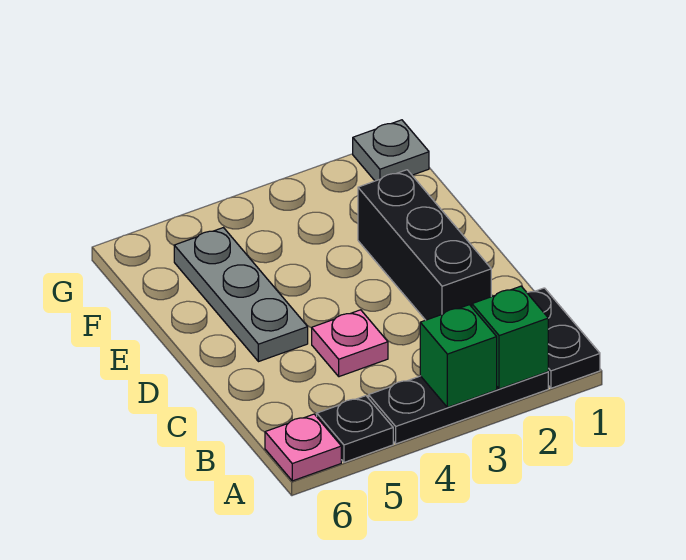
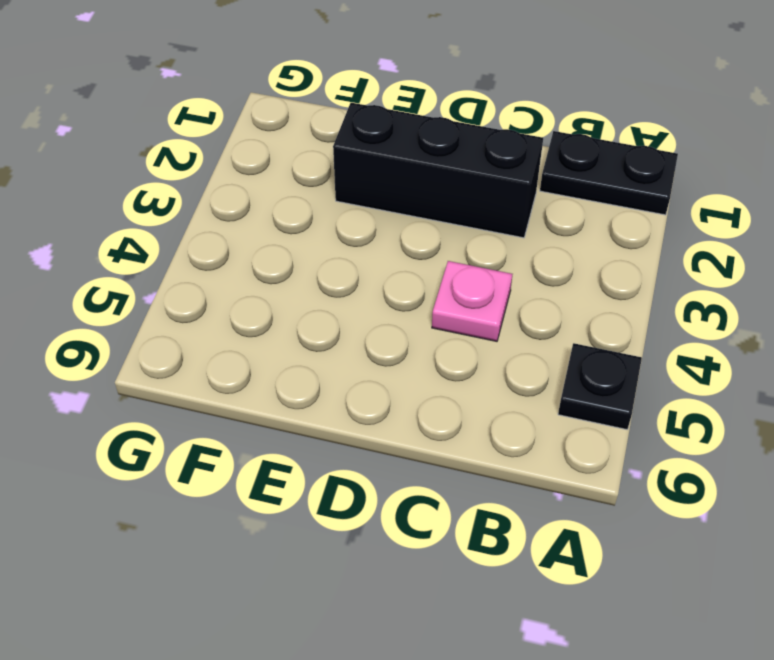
none -> black plate A2:A4 level 1
none -> pink plate A6 level 1

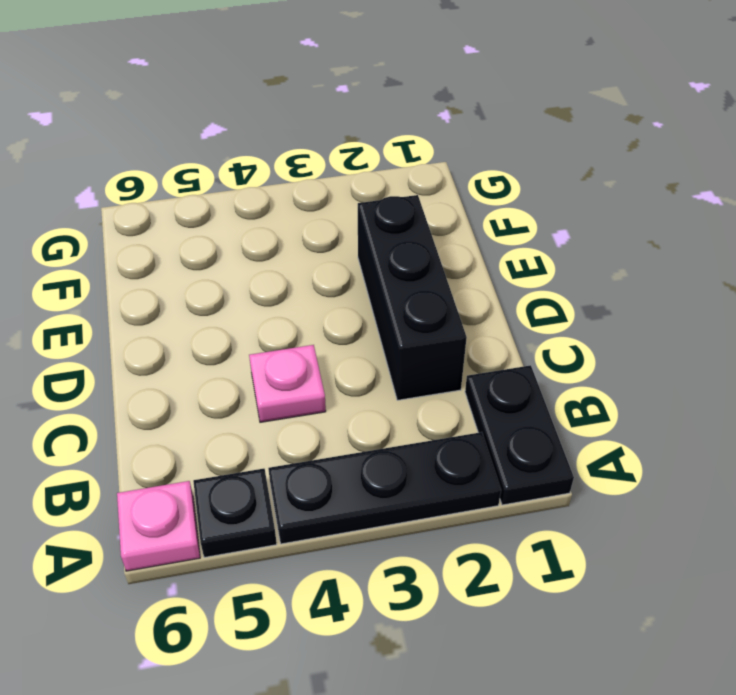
none -> grey plate D5:F5 level 1
none -> grey plate G1 level 1

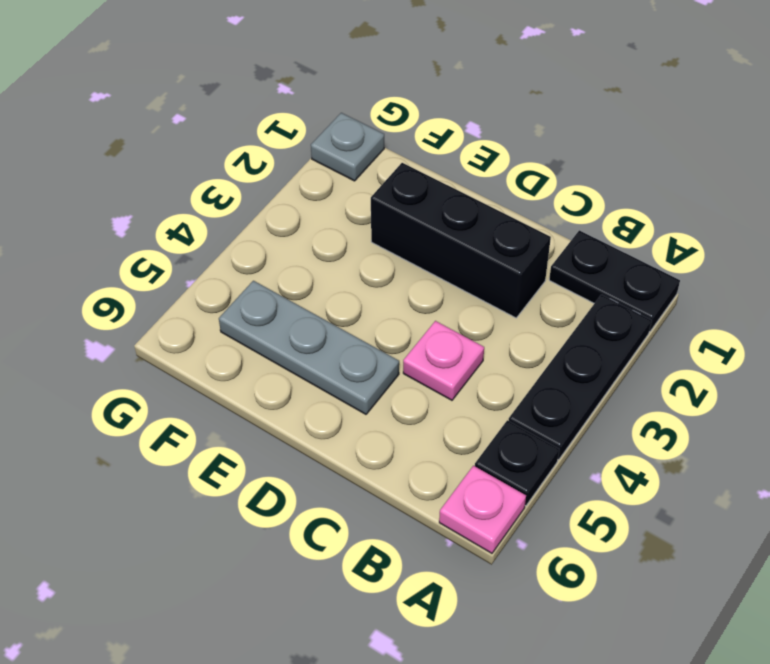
none -> green brick A2 level 2
none -> green brick A3 level 2

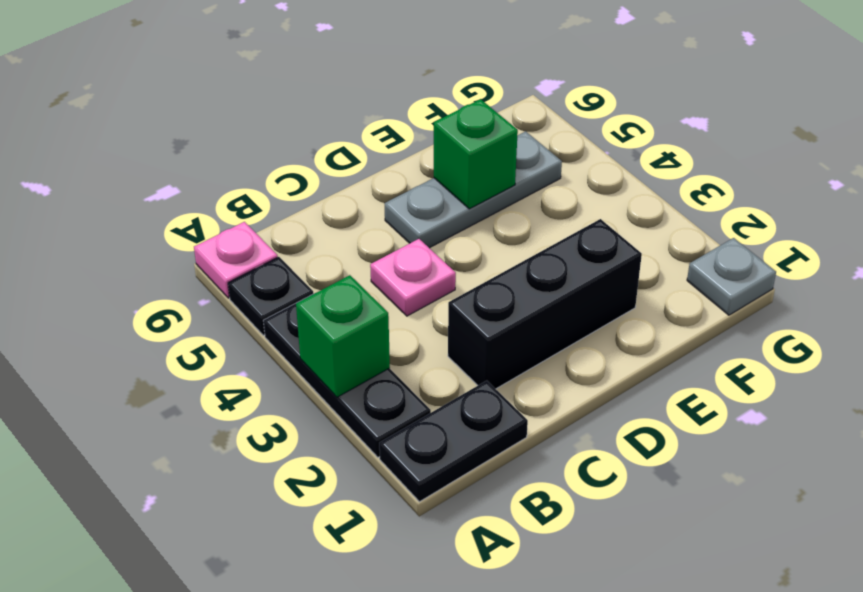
green brick E5 level 2 -> green brick A2 level 2

